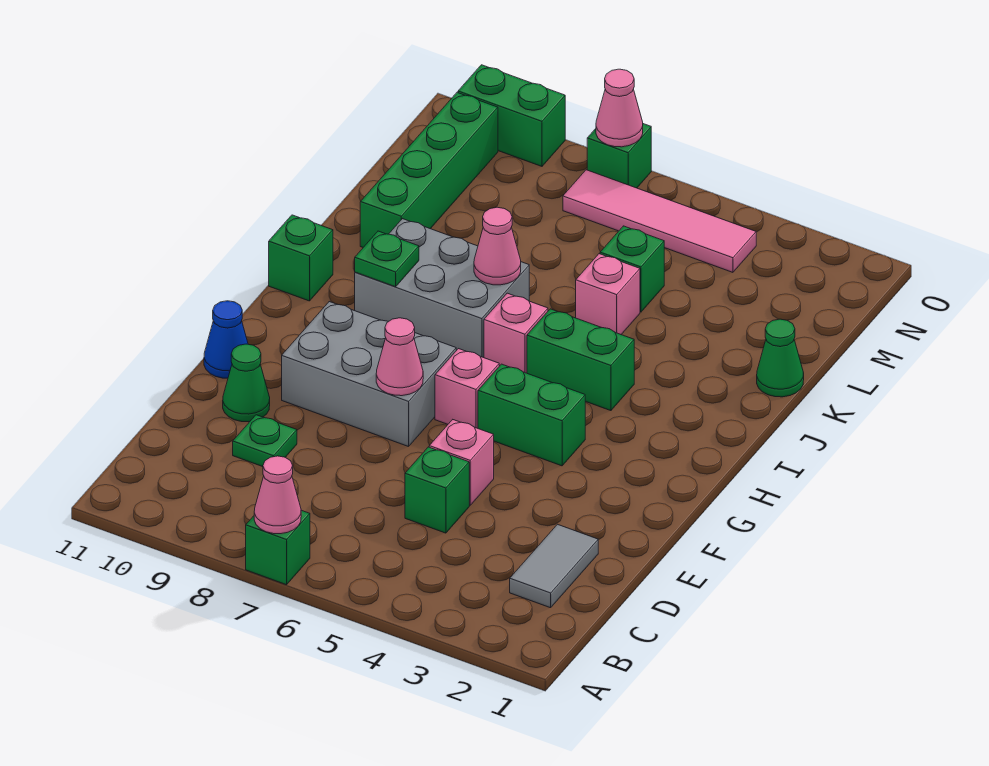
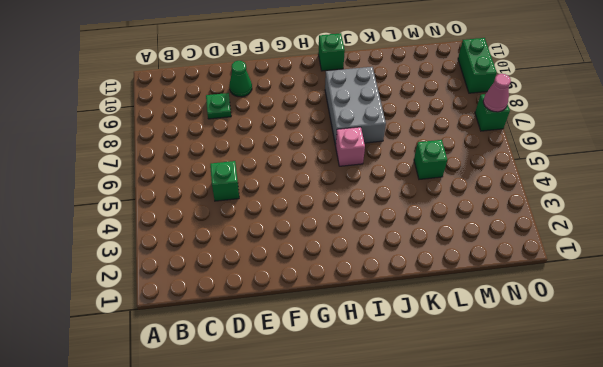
none -> green brick A7 level 1
none -> grey tile C2:D2 level 1
none -> pink brick E5 level 1

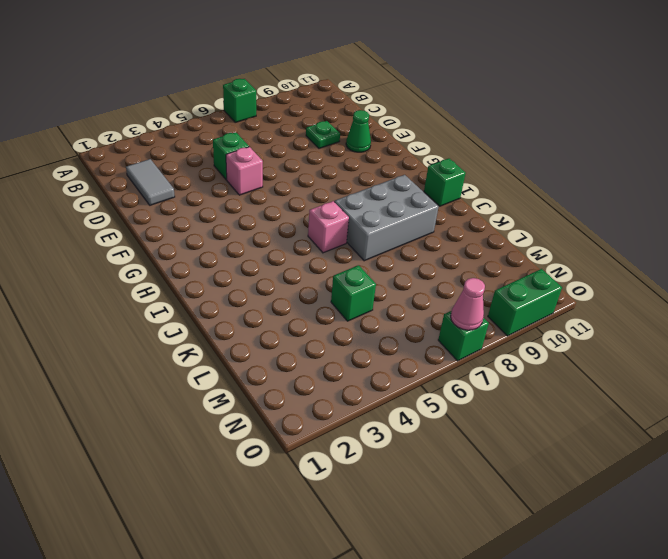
none -> grey brick F7:G9 level 1
none -> blue cone F11 level 1
none -> green brick G4:G5 level 1

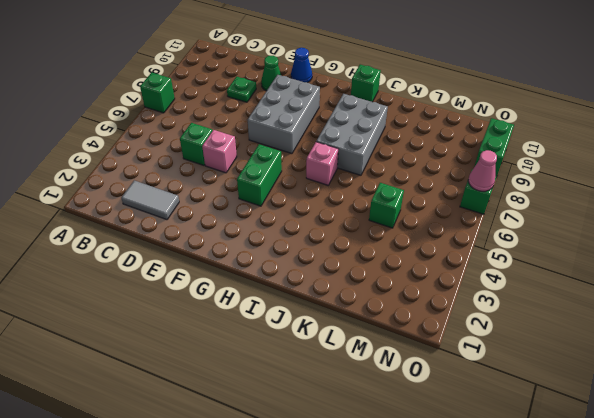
none -> pink brick G6 level 1
none -> green brick I4:I5 level 1
none -> green cone K1 level 1

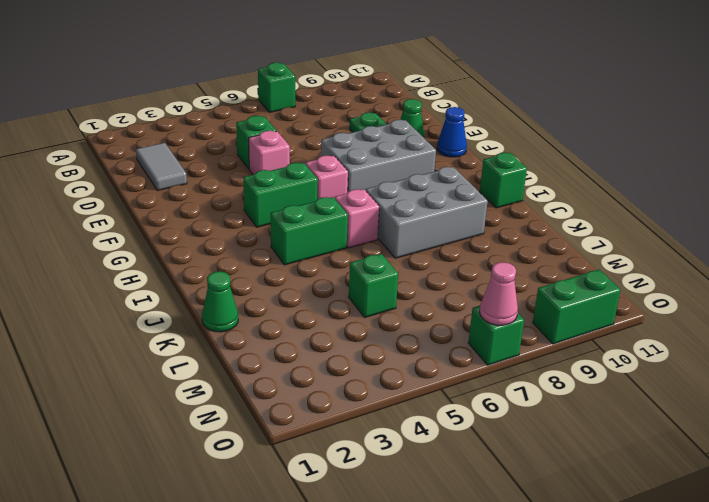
none -> pink brick K5 level 1
none -> green brick K10:N10 level 1
none -> pink tile N4:N7 level 1

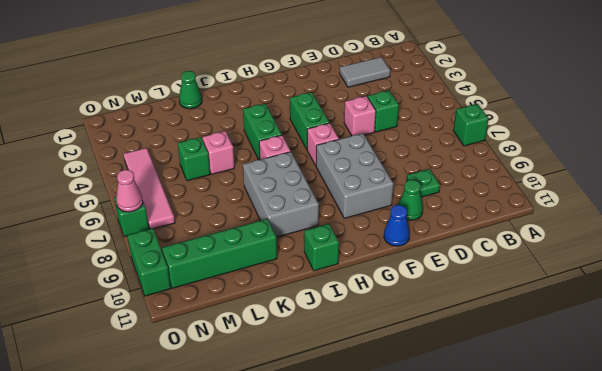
none -> pink cone A7 level 2
none -> pink cone F7 level 2
none -> green plate I9 level 2

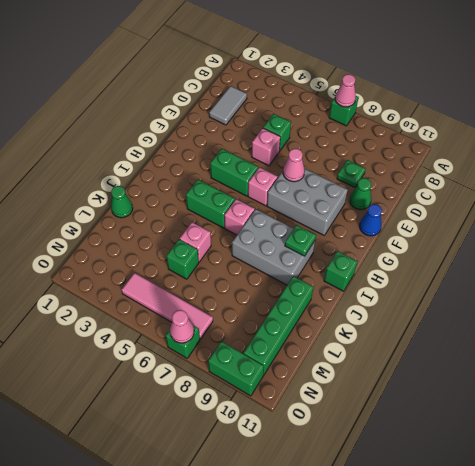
none -> pink cone J7 level 2

